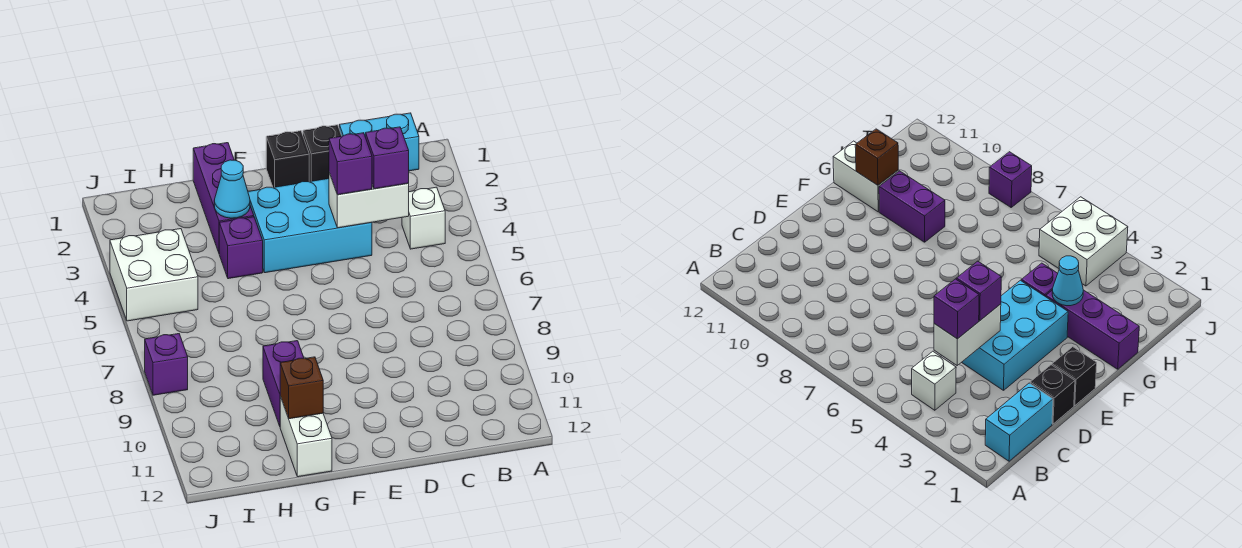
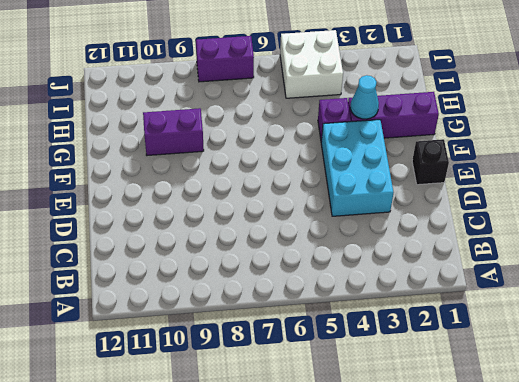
purple brick J7:J8 level 1 -> purple brick J8 level 1
none -> cyan brick B1:C1 level 1
none -> white brick B4 level 1
none -> black brick D1 level 1

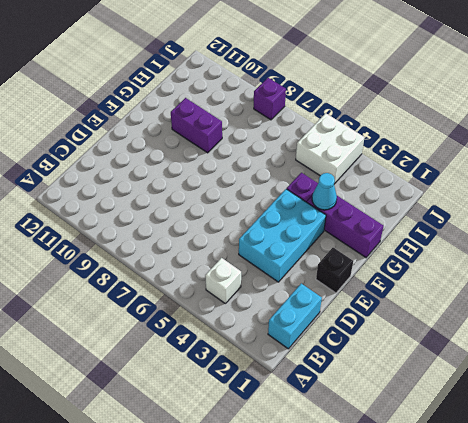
none -> black brick D1 level 1
none -> white brick G11:G12 level 1
none -> white brick C4:D4 level 2

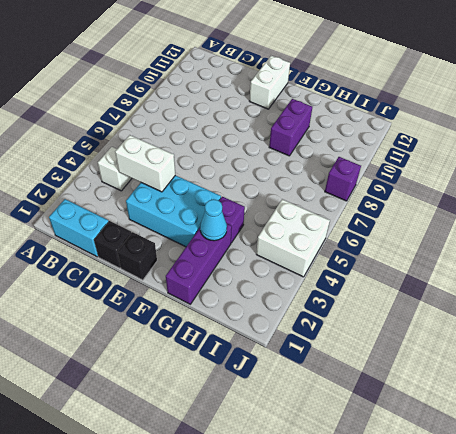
white brick E11:E12 level 1 -> white brick G11:G12 level 1
none -> brown brick G11 level 2
none -> purple brick C4 level 3
none -> purple brick D4 level 3

